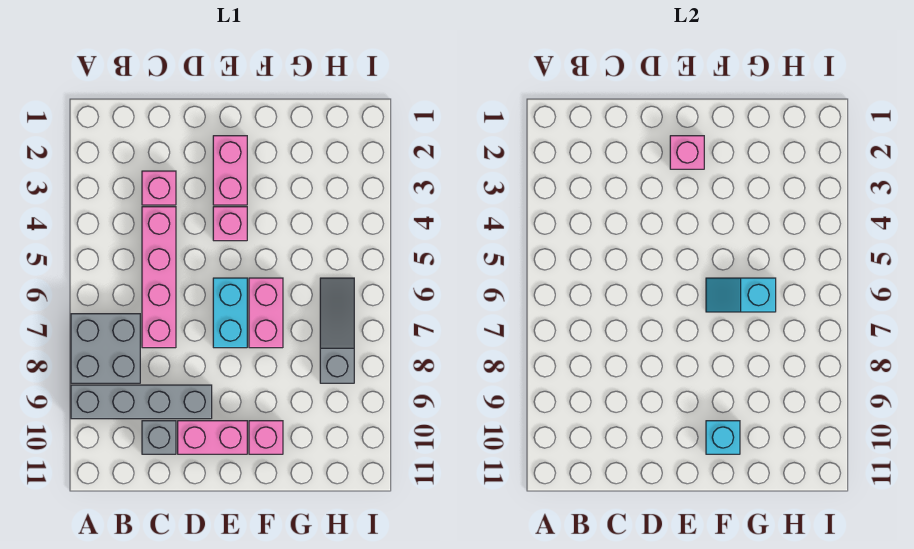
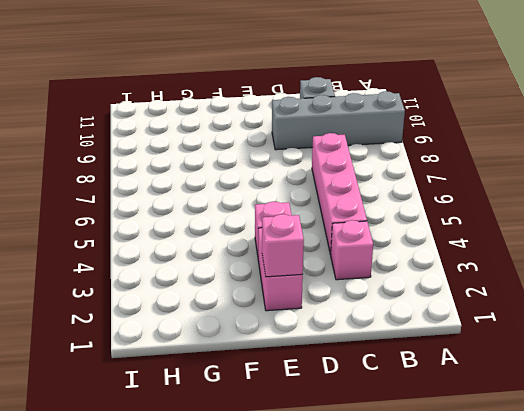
none -> grey brick A7:B8 level 1
none -> pink brick D10:E10 level 1
none -> cyan brick E6:E7 level 1

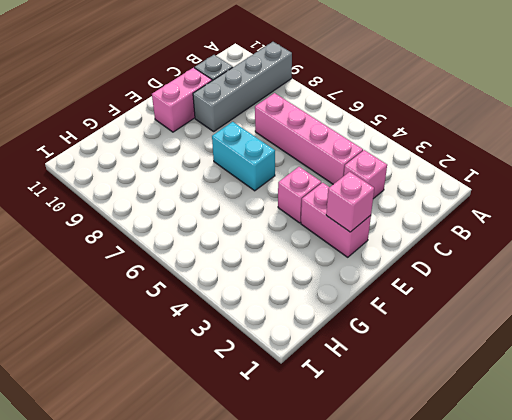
none -> grey brick A7:B8 level 1
none -> pink brick F6:F7 level 1
none -> pink brick F10 level 1

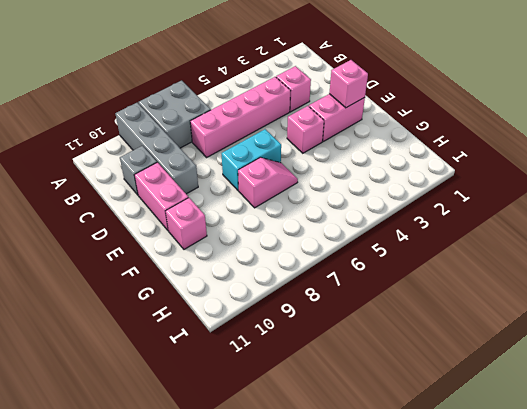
pink slope F6:F7 level 1 top 7 -> pink brick F6:F7 level 1
none -> grey slope H6:H8 level 1 top 8
none -> cyan slope F6:G6 level 2 top G
none -> cyan brick F10 level 2

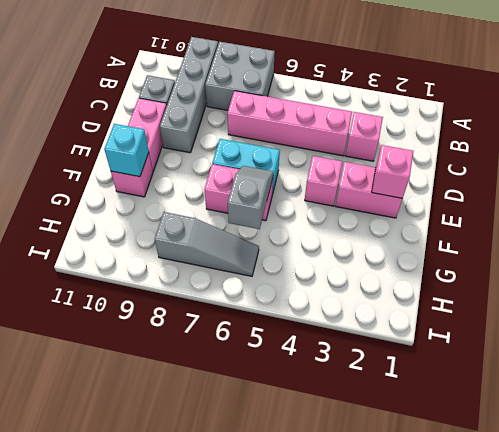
grey slope F6:G6 level 2 top G -> cyan slope F6:G6 level 2 top G

